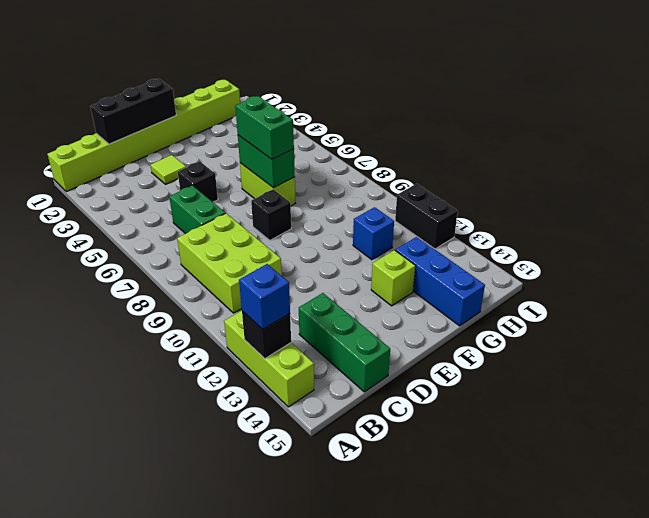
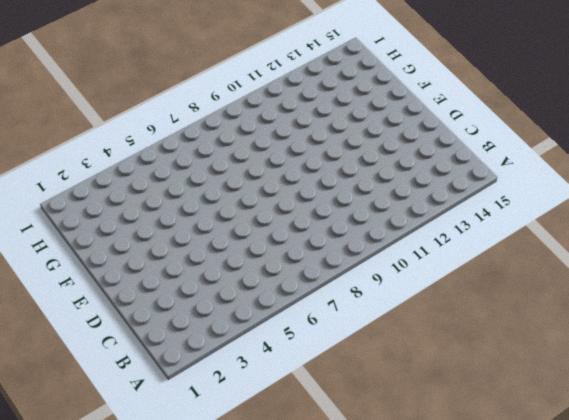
none -> lime brick A1:H1 level 1
none -> lime brick A12:A14 level 1
none -> lime brick B8:C10 level 1

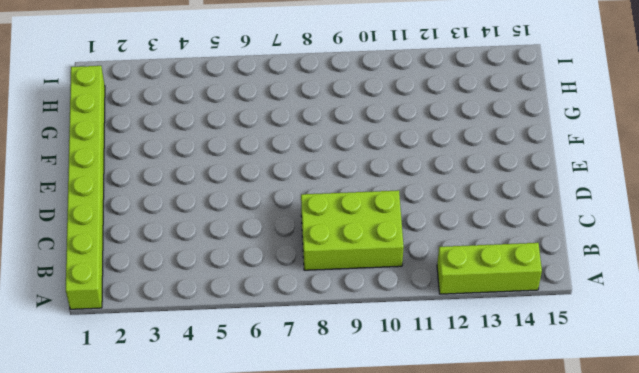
none -> green brick C6:C7 level 1
none -> green brick C13:C15 level 1
none -> lime tile D3 level 1

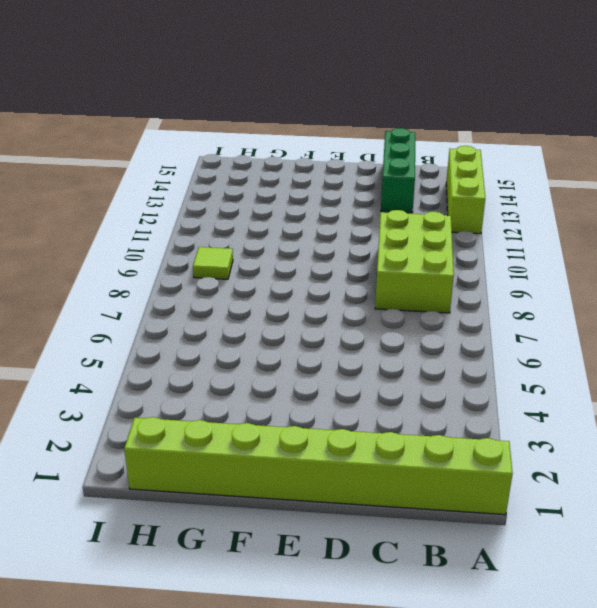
lime tile H9 level 1 -> lime tile D3 level 1
none -> green brick C6:C7 level 1
none -> black brick D5 level 1
none -> black brick E8 level 1

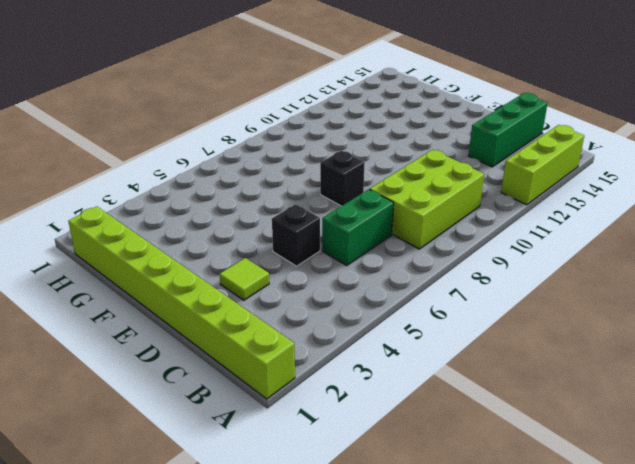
none -> lime brick F6:F7 level 1
none -> lime brick F13 level 1
none -> blue brick G11 level 1

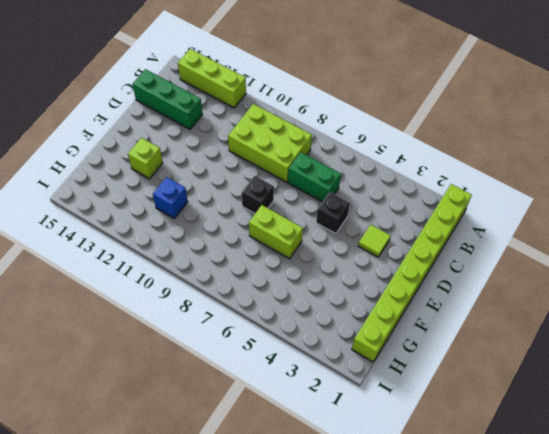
none -> blue brick G13:G15 level 1
none -> black brick I11:I12 level 1
none -> black brick A13 level 2

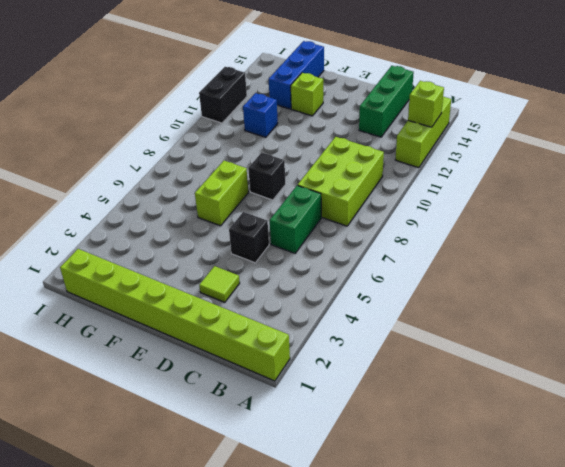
lime brick A13 level 2 -> black brick A13 level 2
none -> black brick C1:E1 level 2
none -> green brick F6:F7 level 2
none -> blue brick A13 level 3

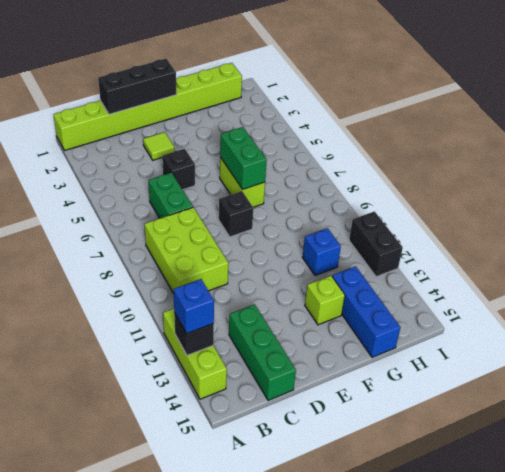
none -> green brick F6:F7 level 3

